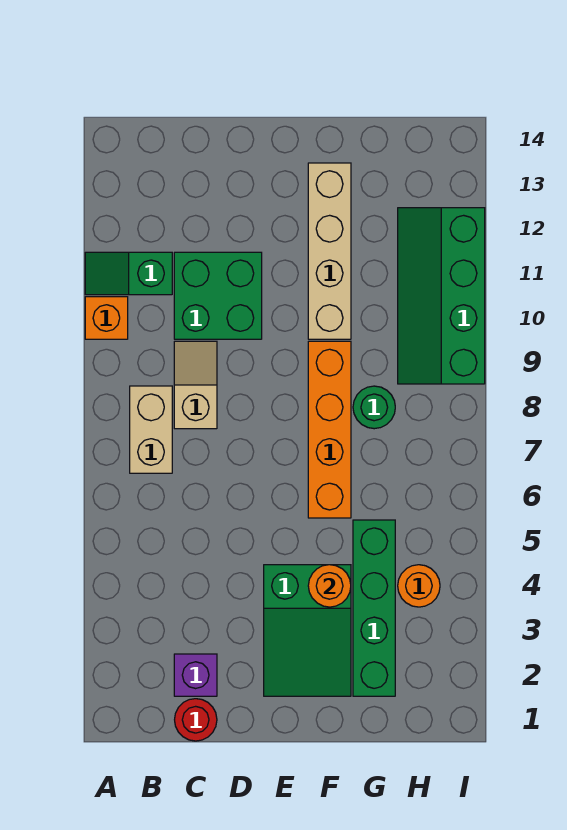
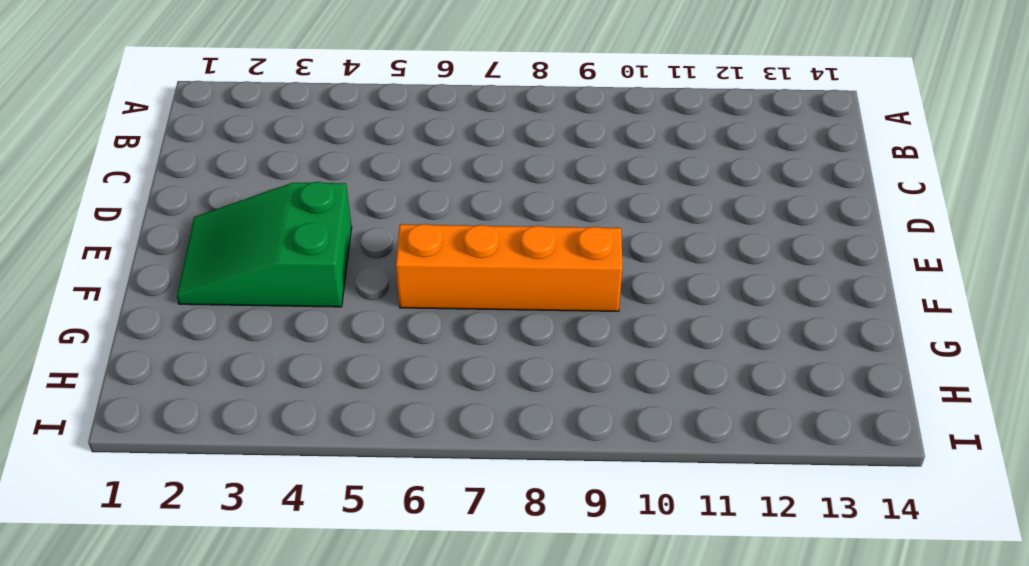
none -> orange brick A10 level 1
none -> green slope A11:B11 level 1 top B
none -> tan brick B7:B8 level 1

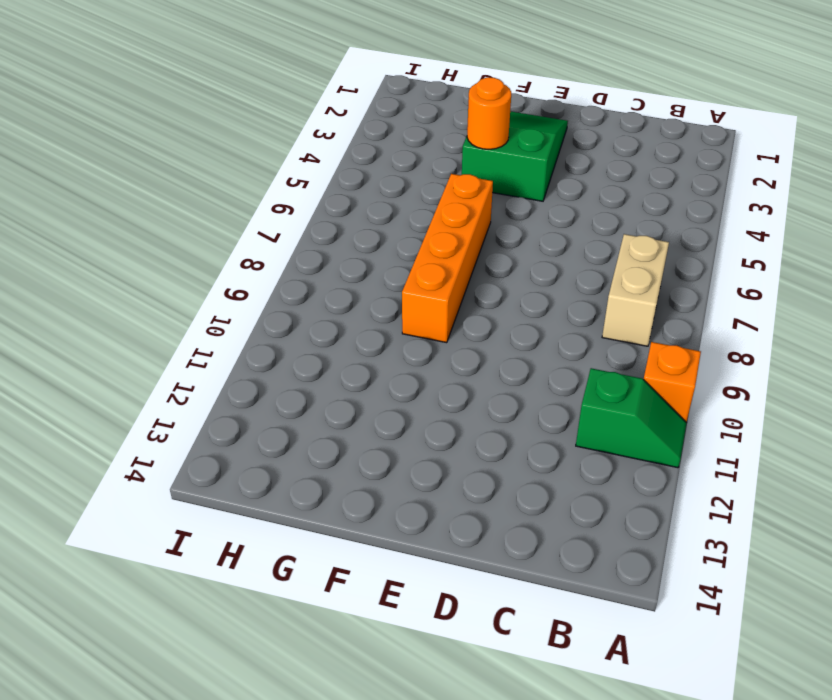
none -> red round brick C1 level 1
none -> purple brick C2 level 1
none -> tan slope C8:C9 level 1 top 8

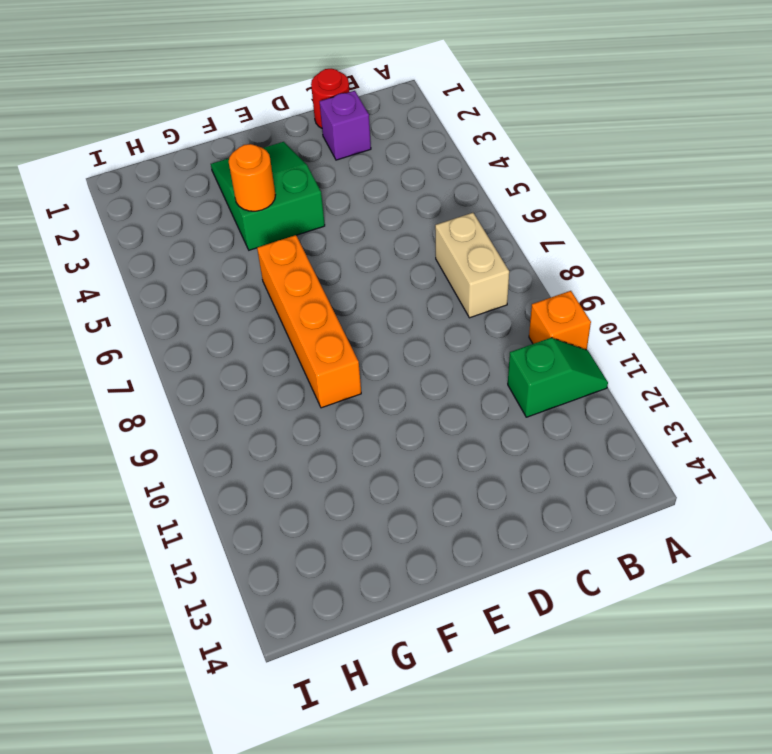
none -> tan slope C8:C9 level 1 top 8
none -> green brick C10:D11 level 1
none -> tan brick F10:F13 level 1

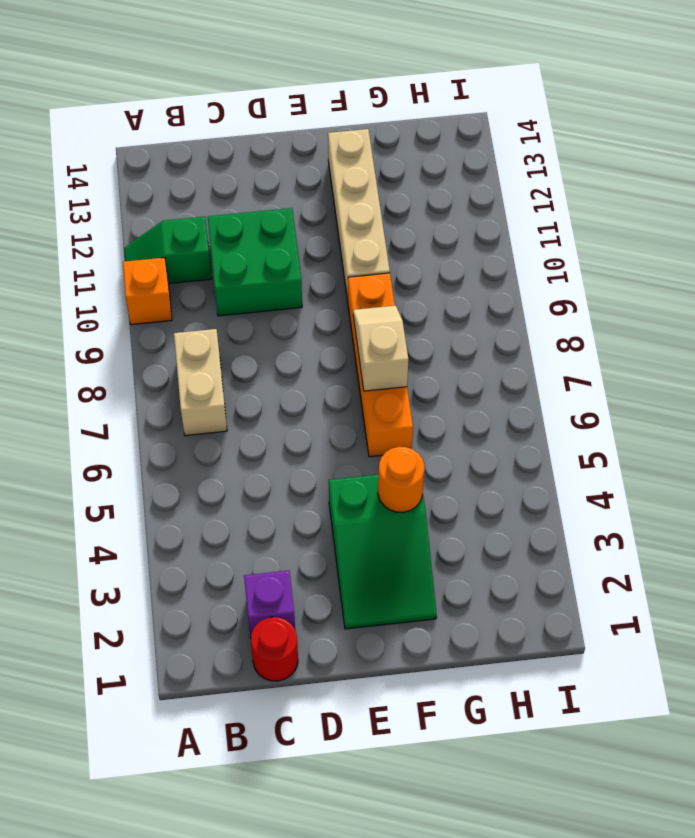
tan slope F7:F8 level 2 top 7 -> tan slope C8:C9 level 1 top 8
none -> green brick G2:G5 level 1
none -> green round brick G8 level 1
none -> orange round brick H4 level 1

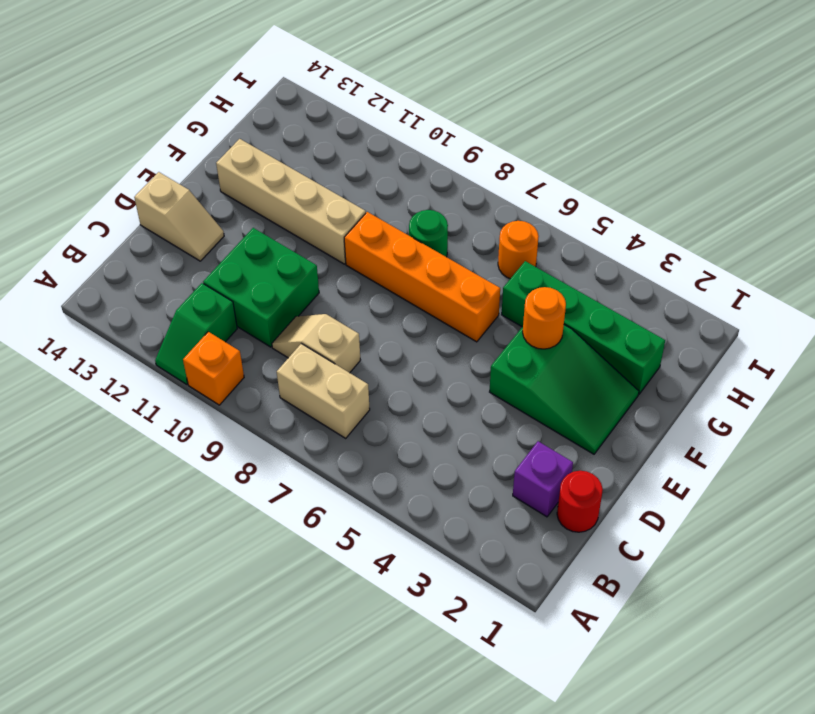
tan slope D13:D14 level 1 top 14 -> none
orange round brick H6 level 1 -> orange round brick H4 level 1
none -> green slope H9:I12 level 1 top I

